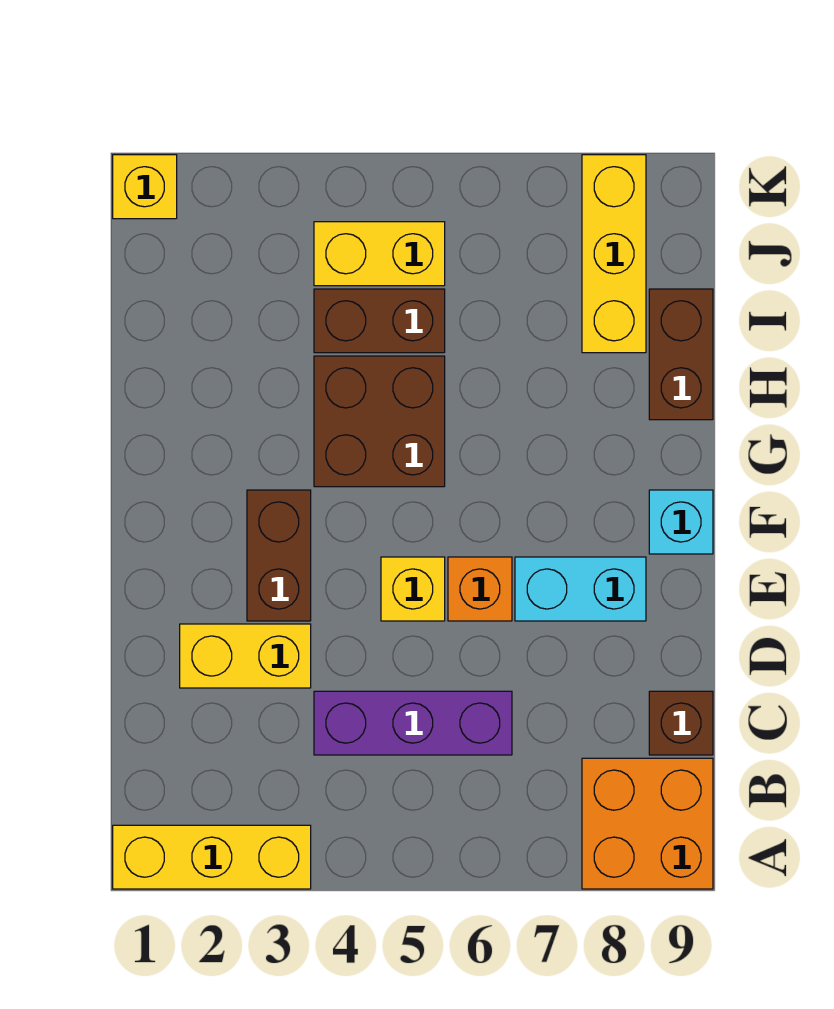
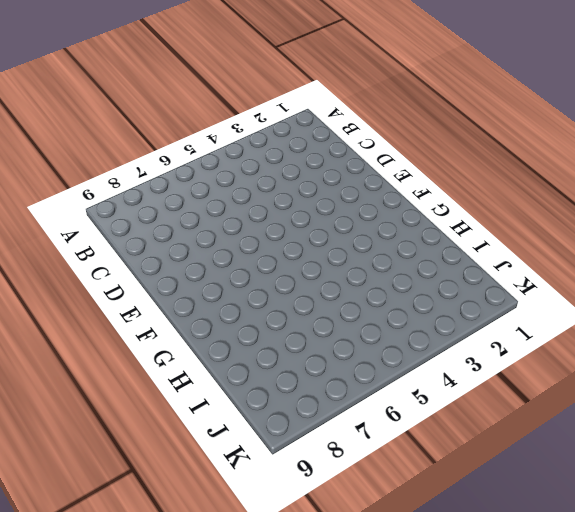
none -> yellow brick A1:A3 level 1
none -> orange brick A8:B9 level 1
none -> purple brick C4:C6 level 1

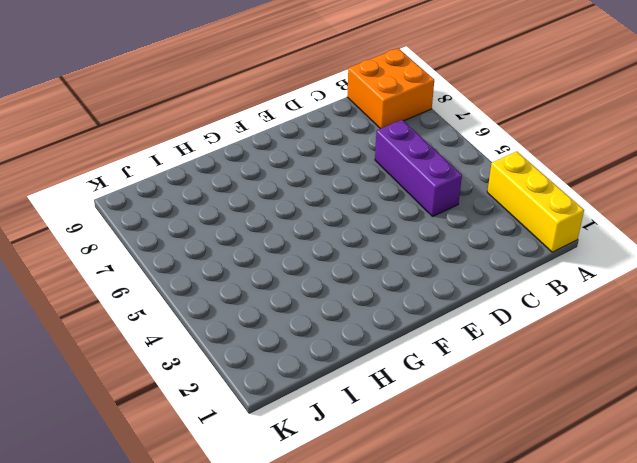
none -> brown brick C9 level 1
none -> yellow brick D2:D3 level 1
none -> brown brick E3:F3 level 1

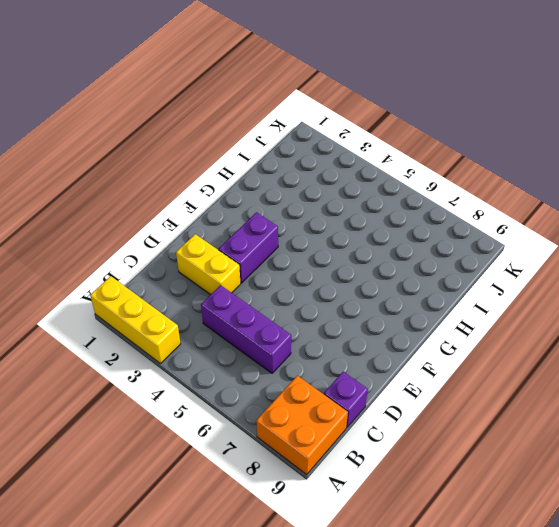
purple brick C9 level 1 -> brown brick C9 level 1
purple brick E3:F3 level 1 -> brown brick E3:F3 level 1
none -> yellow brick E5 level 1
none -> orange brick E6 level 1
none -> cyan brick E7:E8 level 1

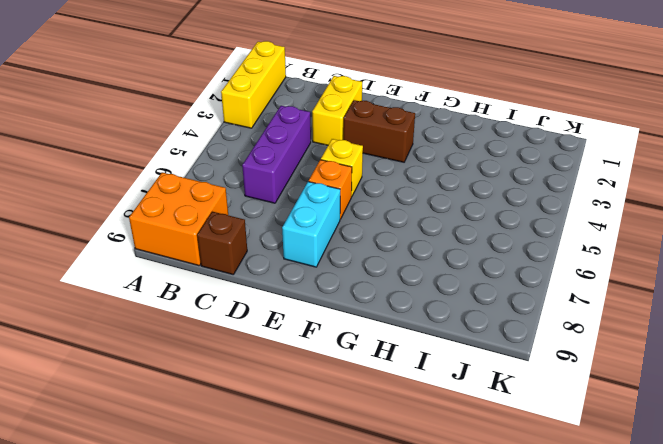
none -> cyan brick F9 level 1
none -> brown brick G4:H5 level 1
none -> brown brick H9:I9 level 1

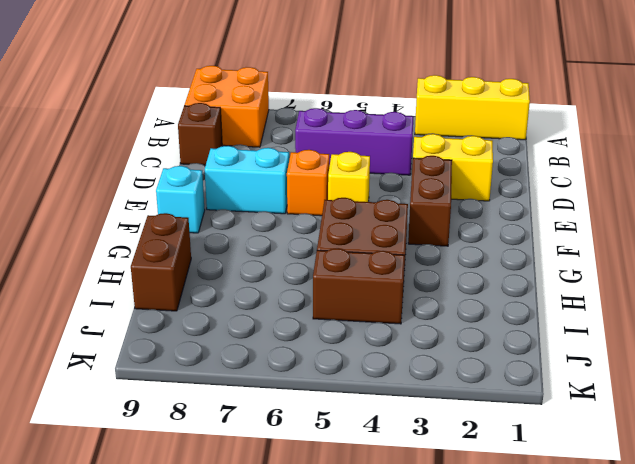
none -> yellow brick I8:K8 level 1
none -> yellow brick J4:J5 level 1
none -> yellow brick K1 level 1

